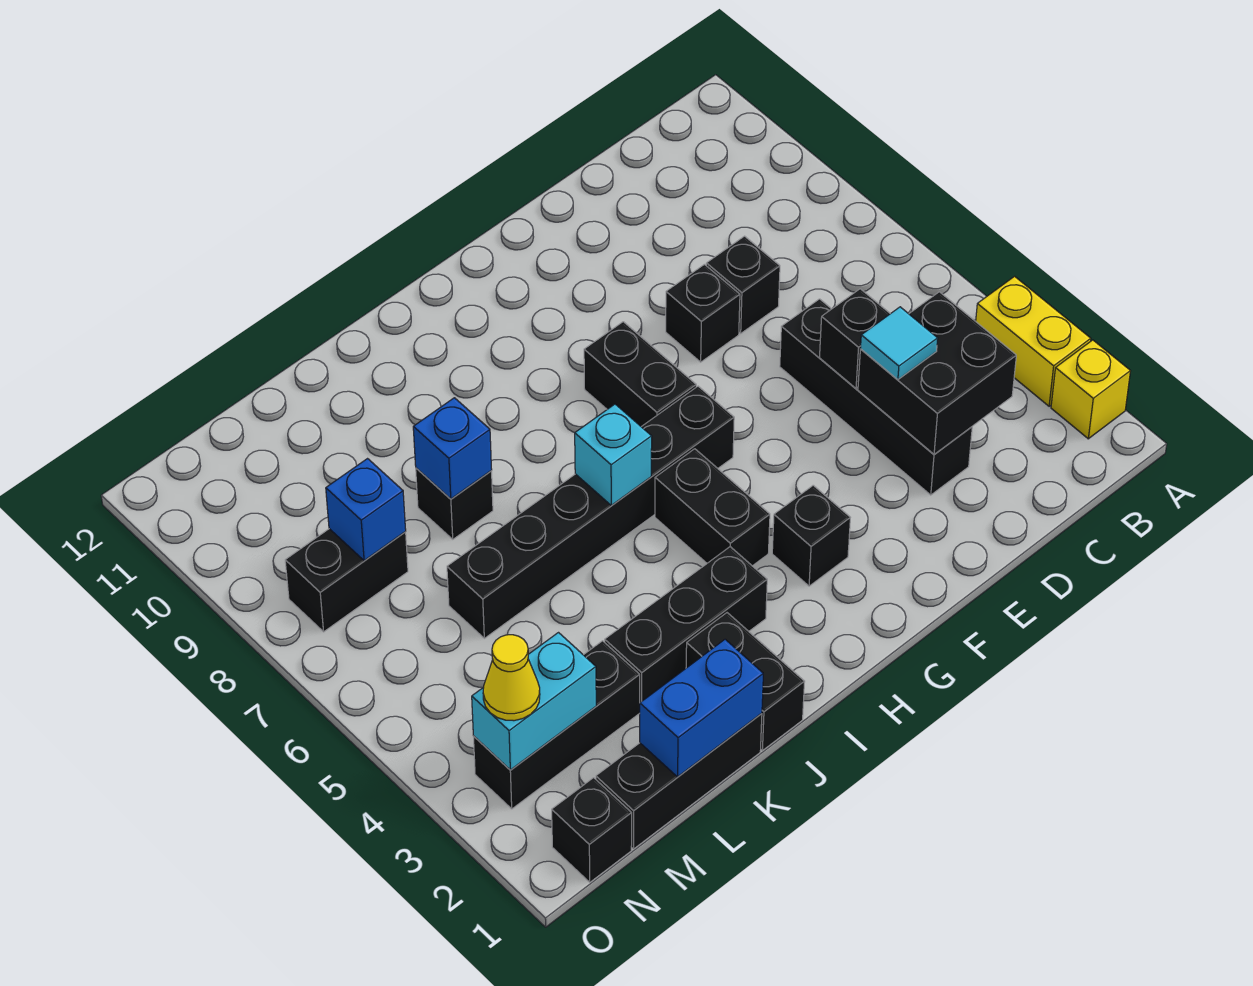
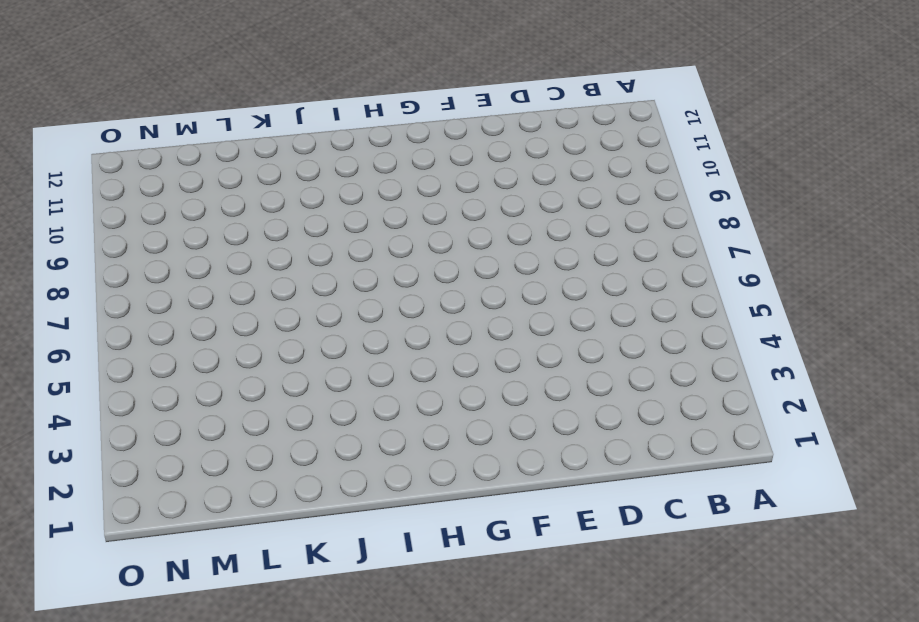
none -> yellow brick A2 level 1
none -> yellow brick A3:A4 level 1
none -> black brick D3:D6 level 1

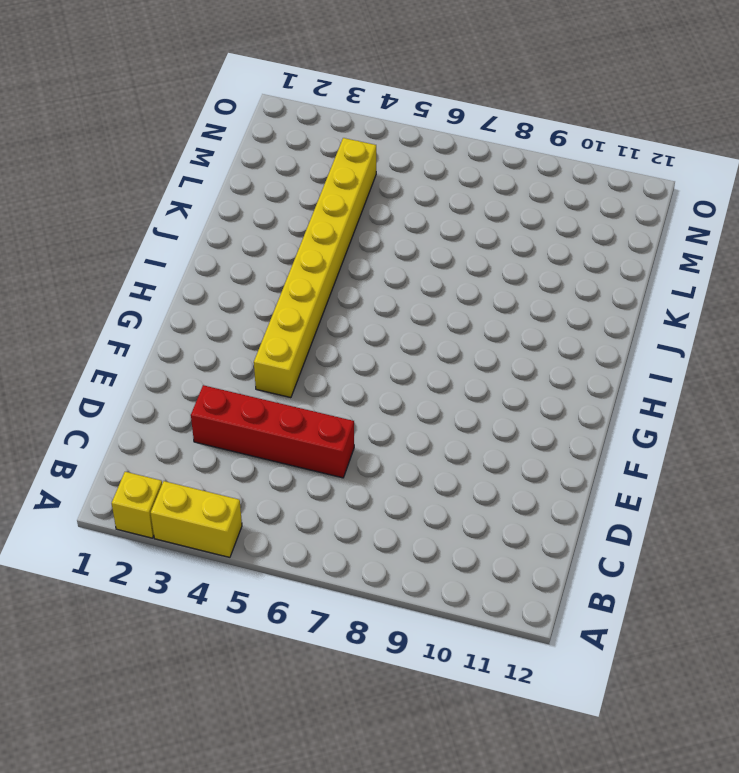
red brick D3:D6 level 1 -> black brick D3:D6 level 1
yellow brick F4:M4 level 1 -> black brick H4:H5 level 1
none -> black brick D8 level 1
none -> black brick E8 level 1
none -> black brick G3 level 1

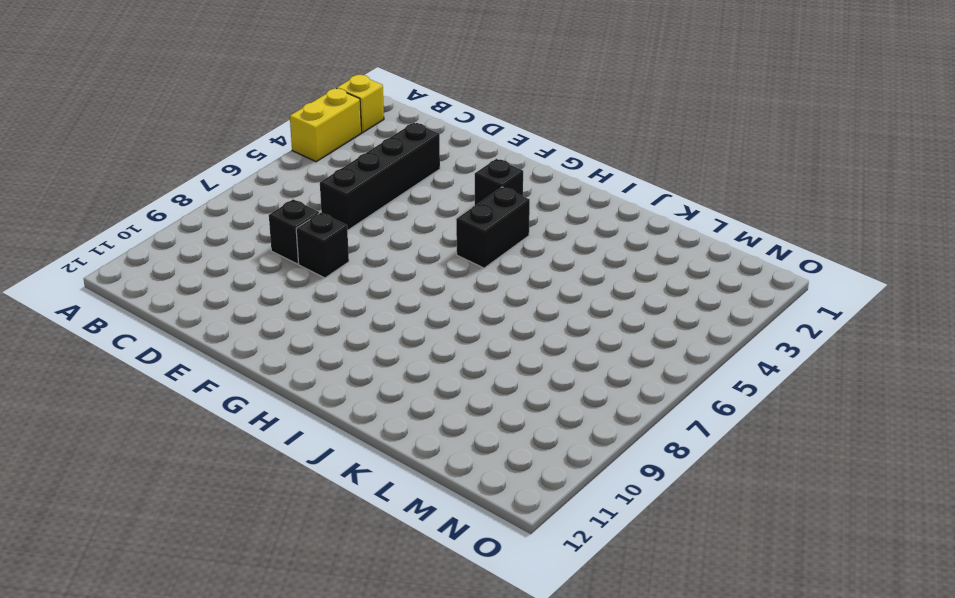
none -> black brick G6:L6 level 1
none -> black brick G7:G8 level 1
none -> black brick I3:K3 level 1

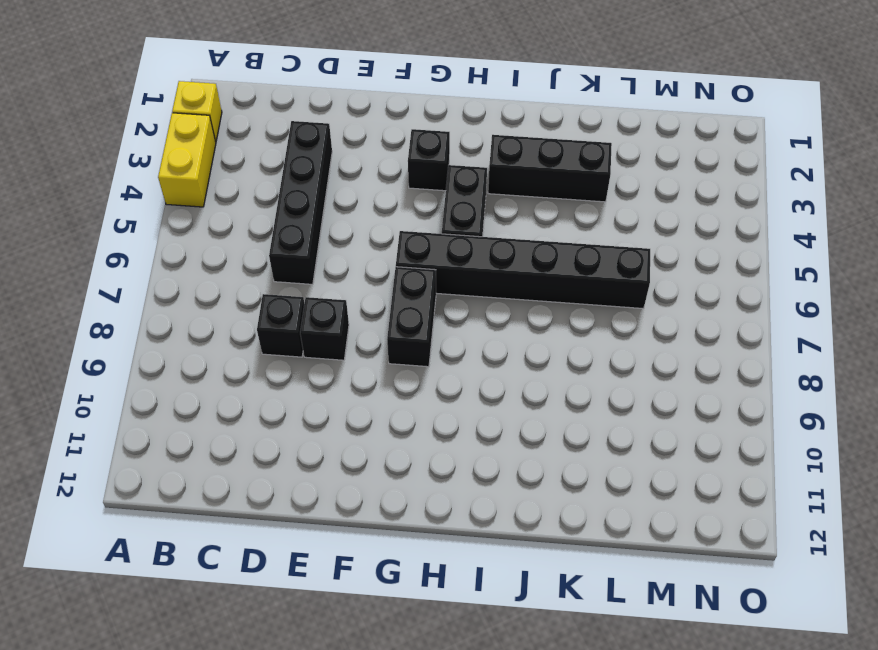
none -> black brick J1:J2 level 1
none -> black brick K1:M1 level 1
none -> black brick K8 level 1

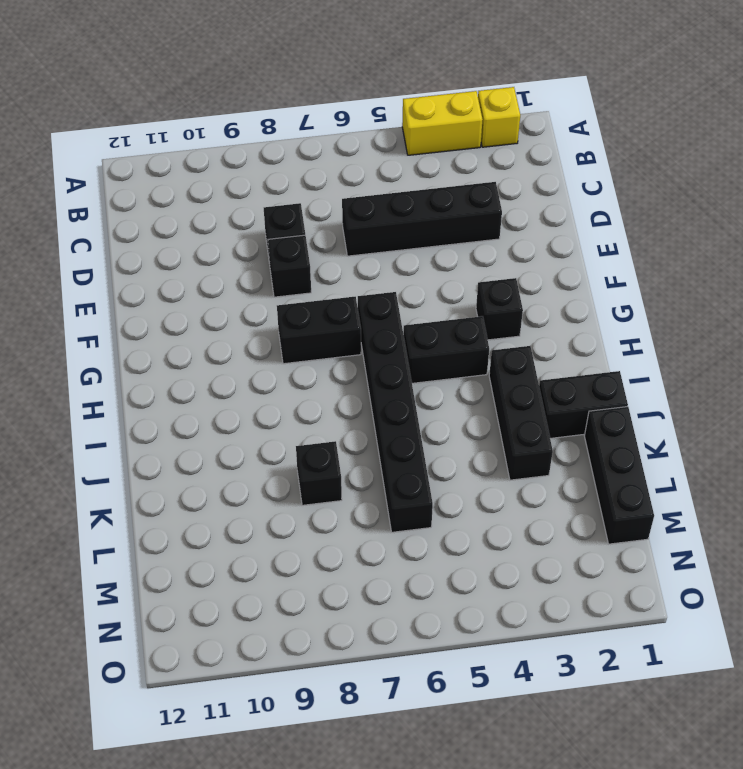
none -> black brick L3:N3 level 1
none -> black brick M8:N8 level 1
none -> black brick N1 level 1

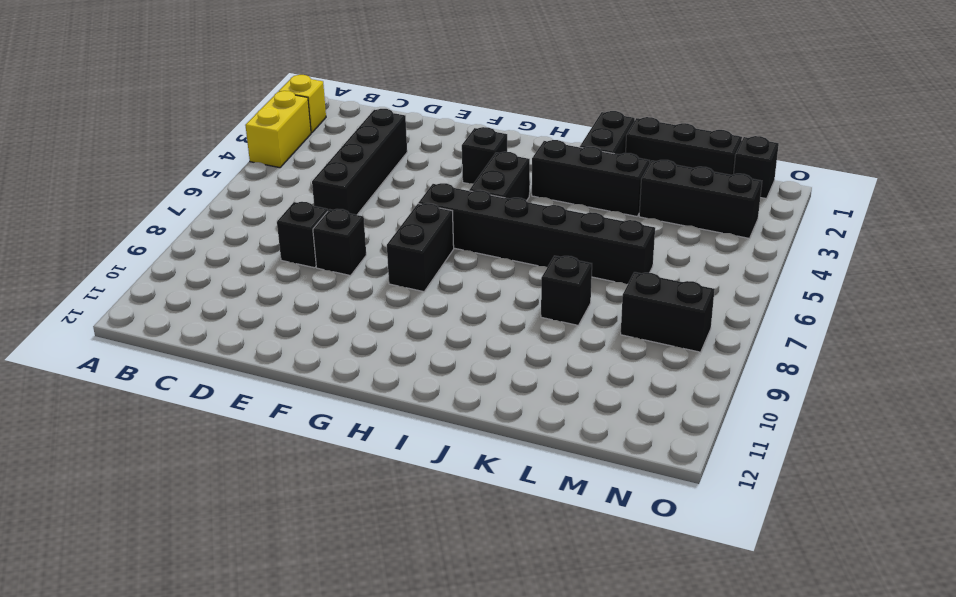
none -> black brick C3:D4 level 2
none -> black brick D5 level 2
none -> cyan brick I6 level 2

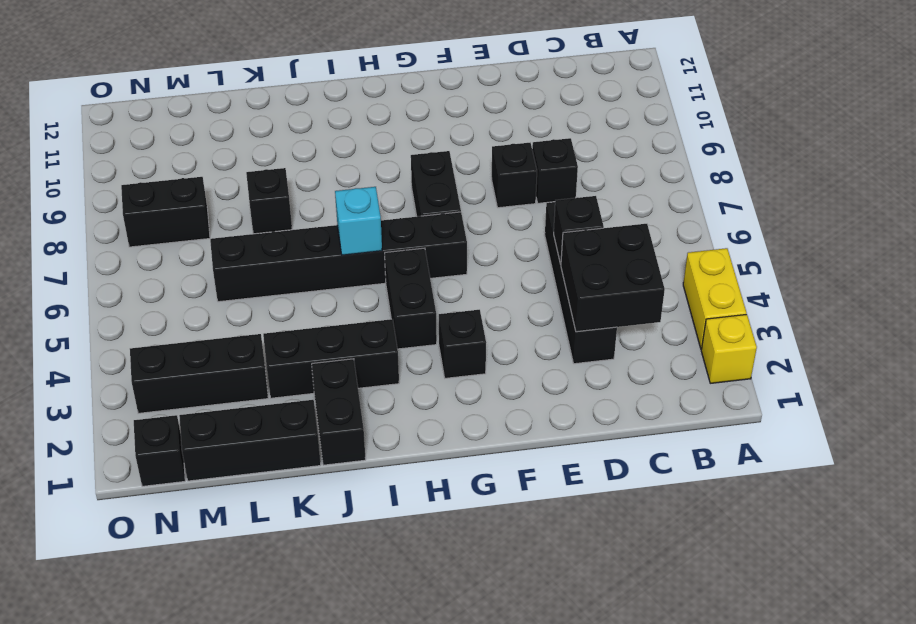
none -> blue brick K1:L1 level 2
none -> blue brick K8 level 2
none -> cyan brick M3:N3 level 2

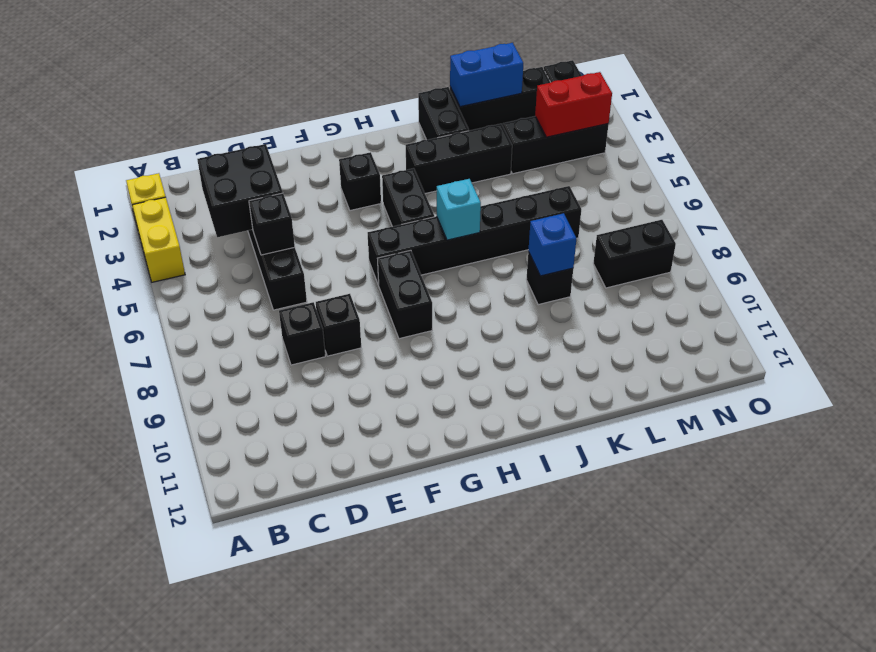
red brick M3:N3 level 2 -> cyan brick M3:N3 level 2
none -> blue brick M8 level 2
none -> cyan tile D4 level 3
none -> yellow cone N3 level 3

